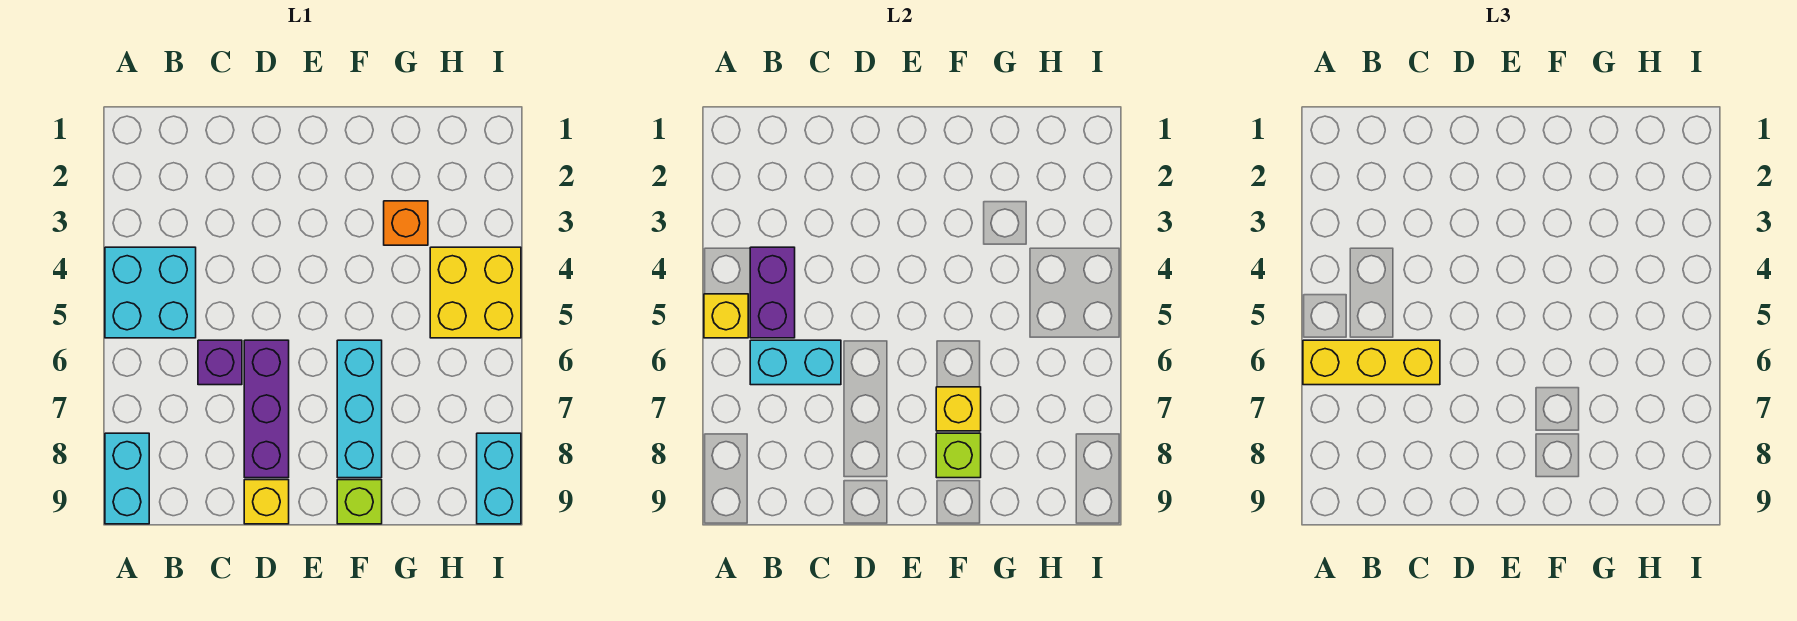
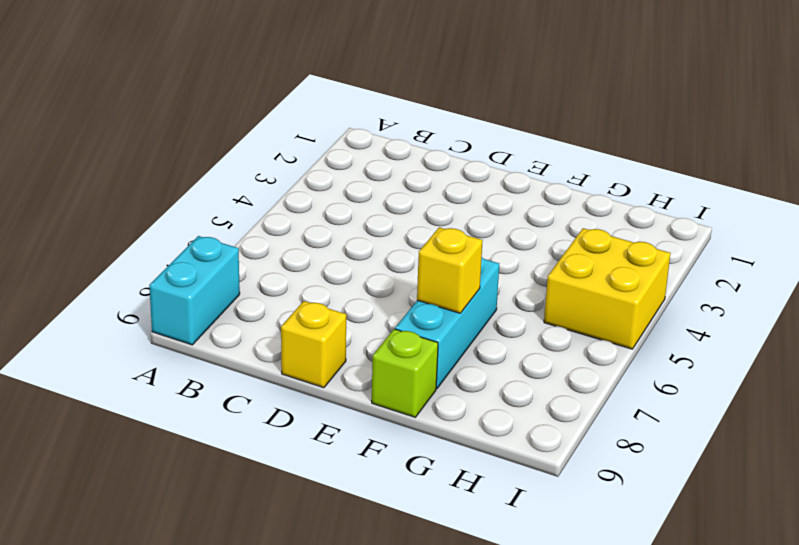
none -> cyan brick A4:B5 level 1
none -> purple brick C6 level 1
none -> purple brick D6:D8 level 1

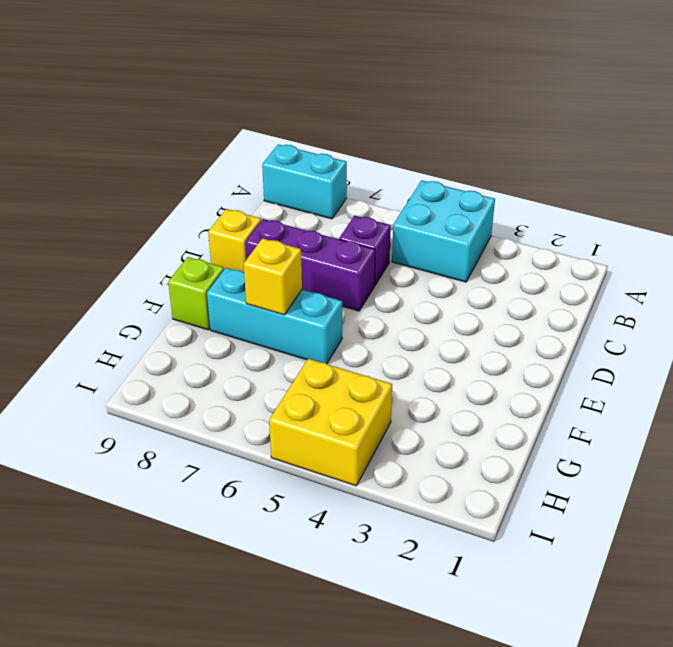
none -> orange brick G3 level 1
none -> cyan brick I8:I9 level 1
none -> yellow brick A5 level 2

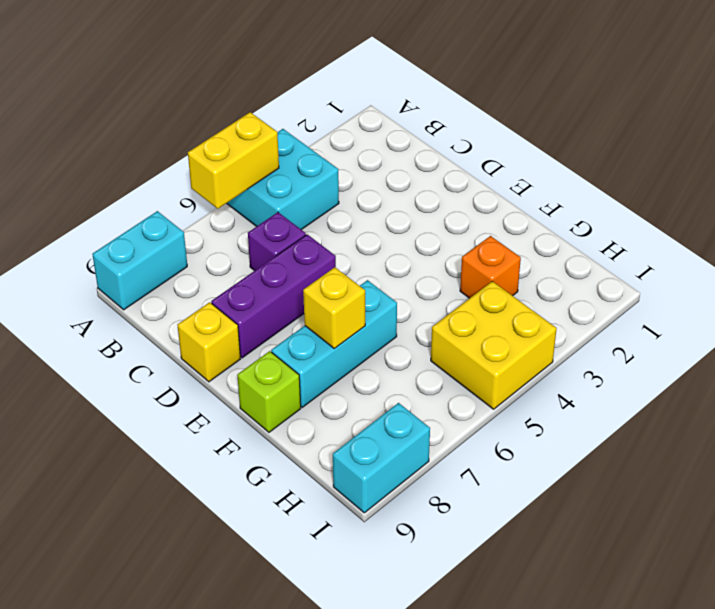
yellow brick A5:A6 level 2 -> yellow brick A5 level 2
none -> purple brick B4:B5 level 2
none -> cyan brick B6:C6 level 2
none -> lime brick F8 level 2

